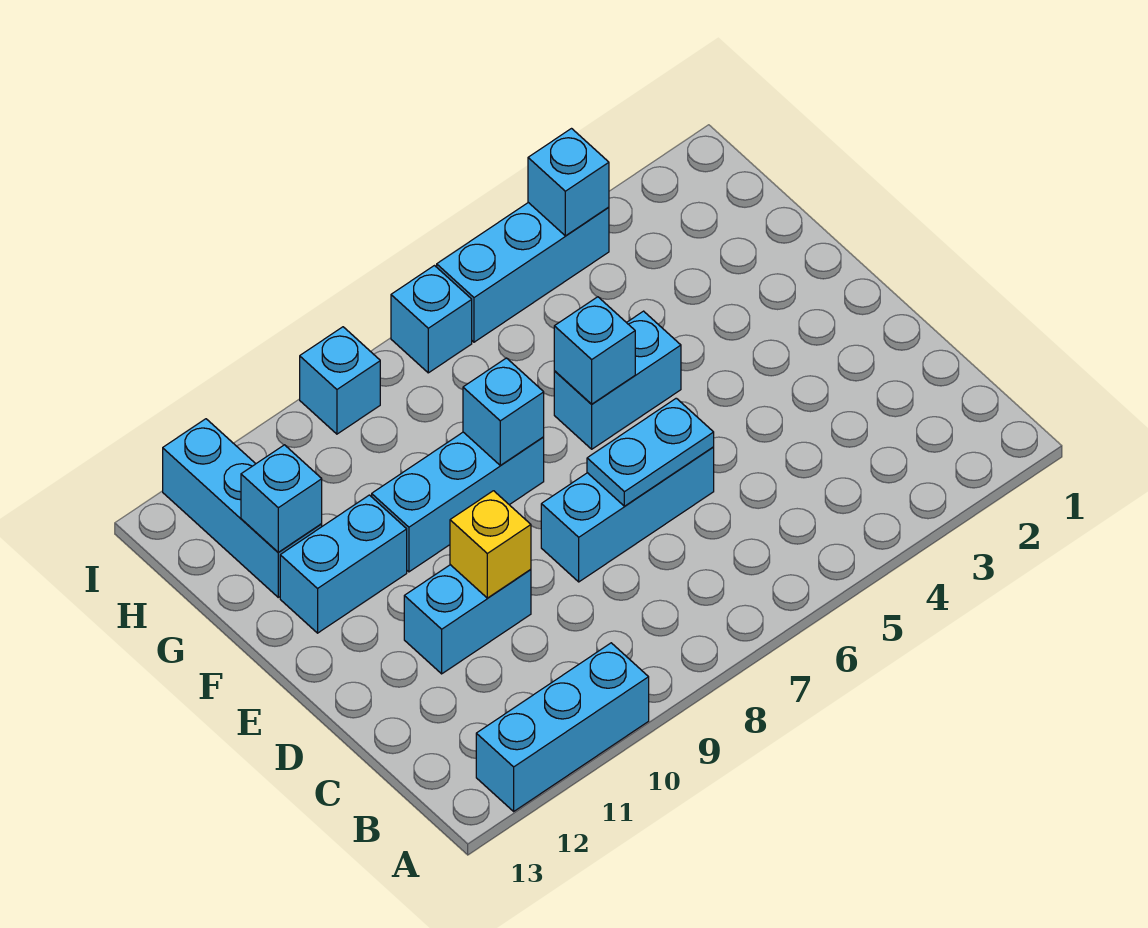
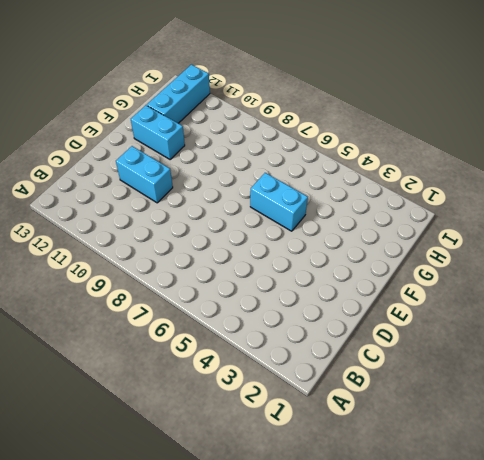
none -> cyan brick A10:A12 level 1
none -> cyan brick D6:D8 level 1
none -> cyan brick F8:F10 level 1

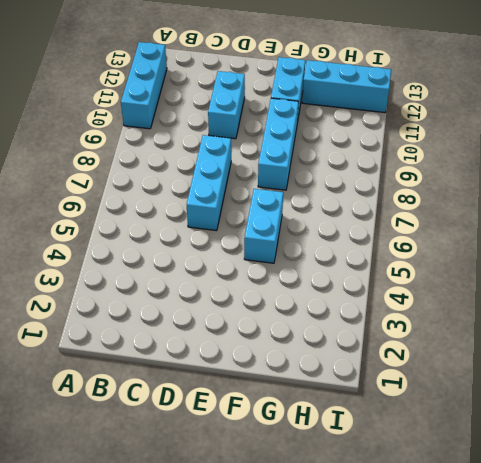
none -> cyan brick I4:I6 level 1
none -> cyan brick I7 level 1
none -> cyan brick I9 level 1

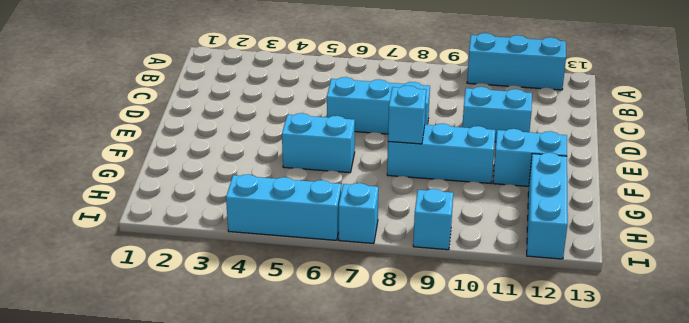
none -> cyan plate D6:D7 level 2
none -> yellow brick D10 level 2
none -> cyan brick F6 level 2

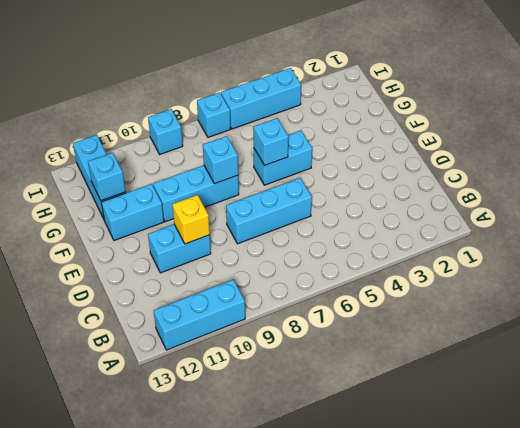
none -> cyan plate D6:D7 level 2
none -> cyan brick I4 level 2

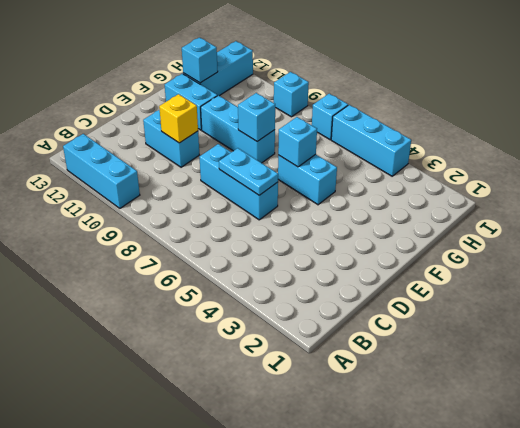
none -> cyan brick I4 level 2

